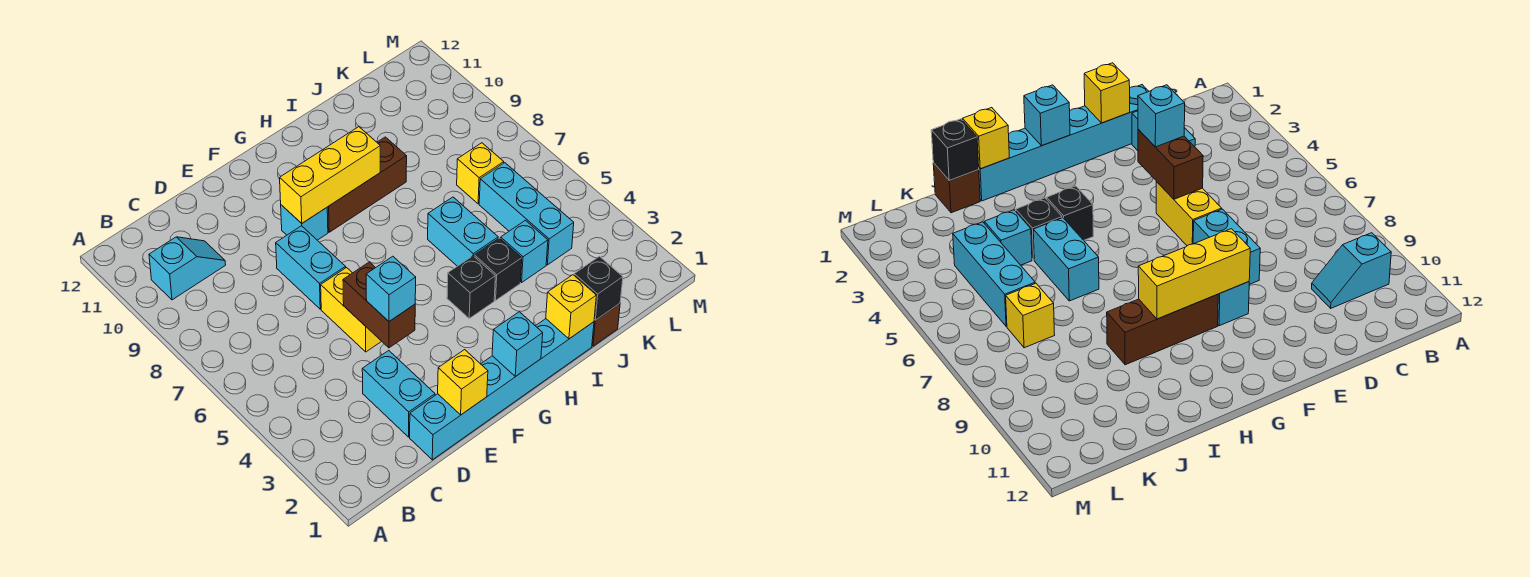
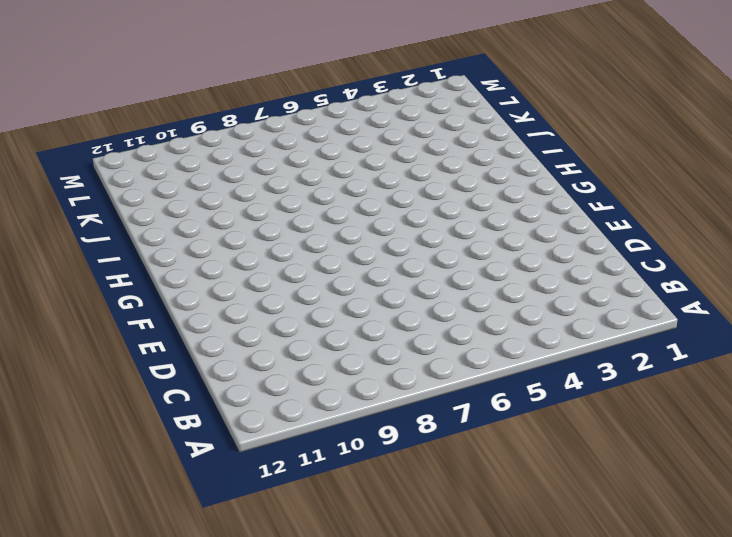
none -> cyan slope B10:C10 level 1 top B
none -> cyan brick D1:I1 level 1
none -> cyan brick D2:D3 level 1

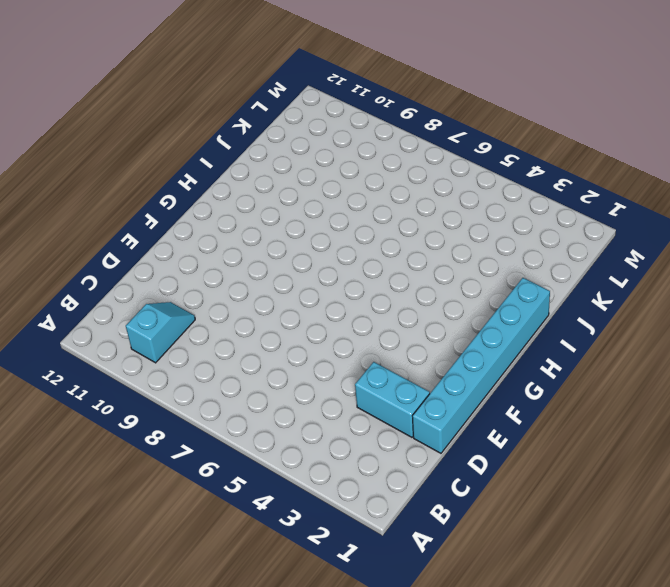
none -> yellow brick E5:E6 level 1
none -> cyan brick E7:E8 level 1
none -> cyan brick F9 level 1

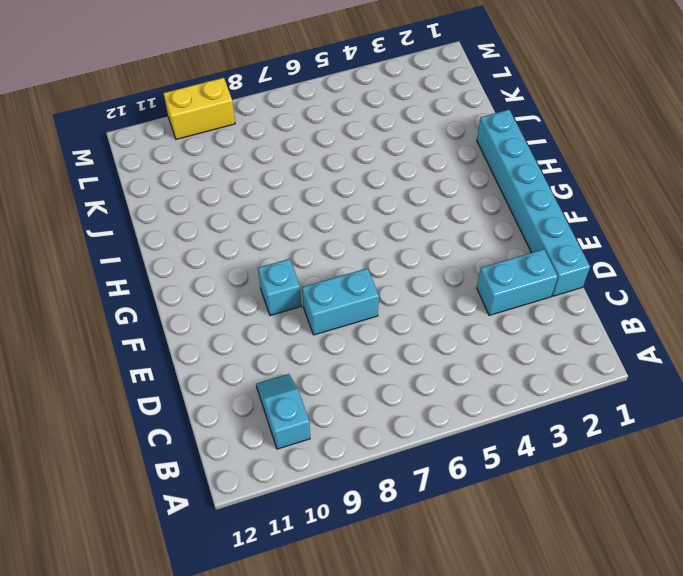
yellow brick M9:M10 level 1 -> yellow brick E5:E6 level 1
none -> brown brick G9:I9 level 1
none -> black brick H4 level 1
none -> black brick I4 level 1

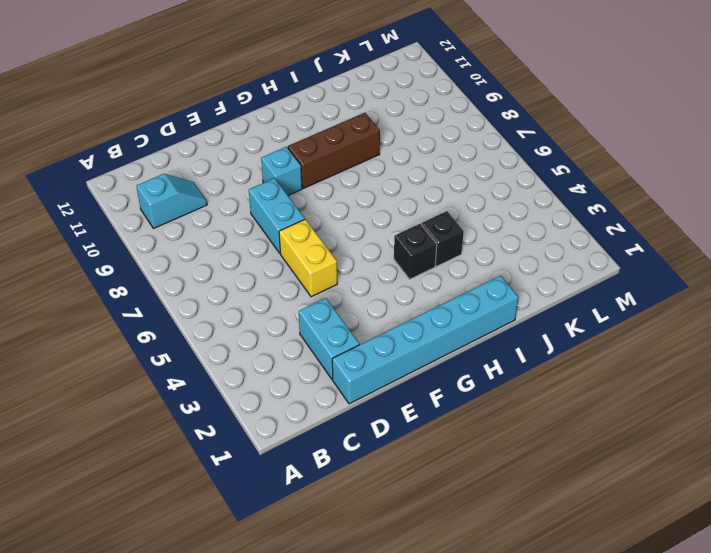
none -> cyan brick I5:I6 level 1
none -> brown brick J1 level 1
none -> cyan brick J4 level 1

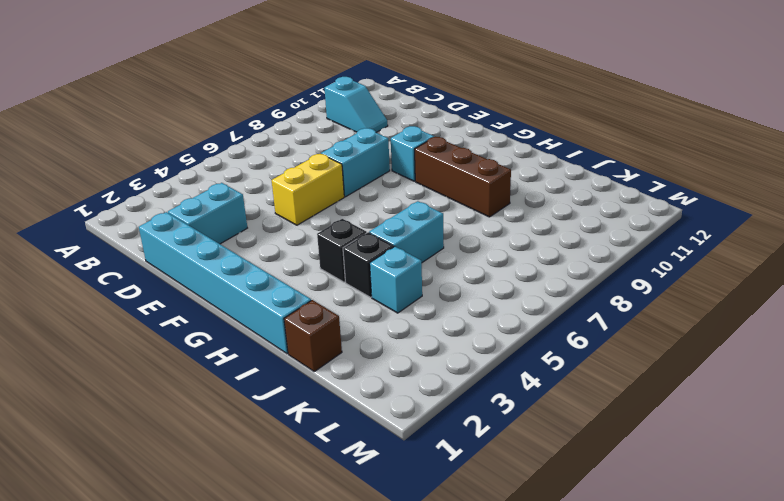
none -> cyan brick K4:K6 level 1
none -> yellow brick K7 level 1
none -> yellow brick E1 level 2

